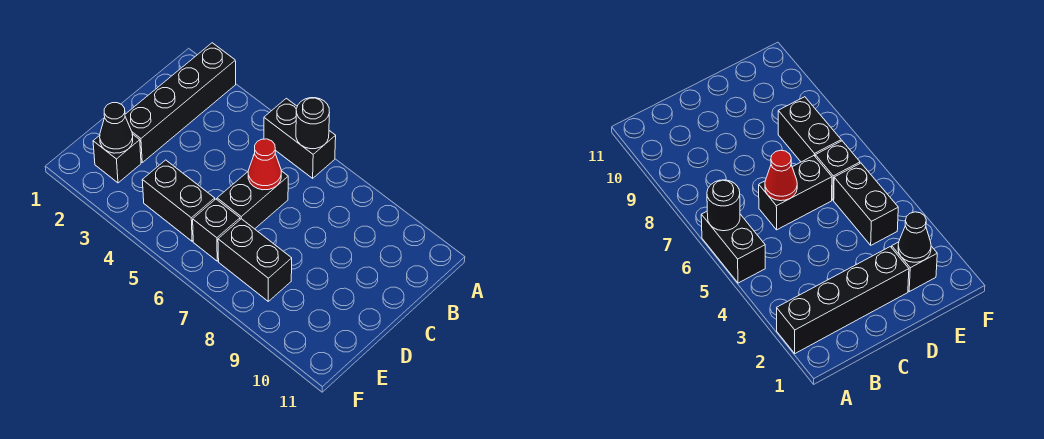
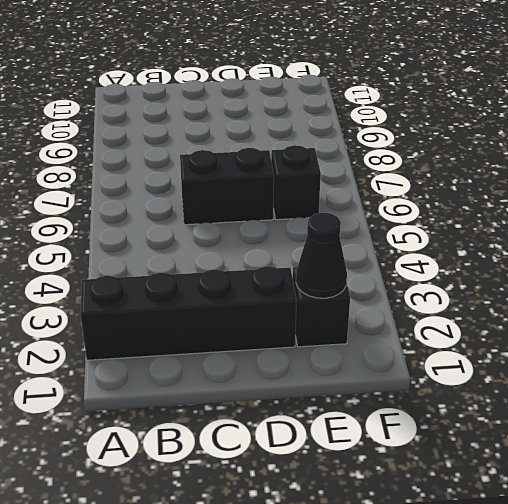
none -> black brick A5:A6 level 1
none -> black brick E4:E5 level 1

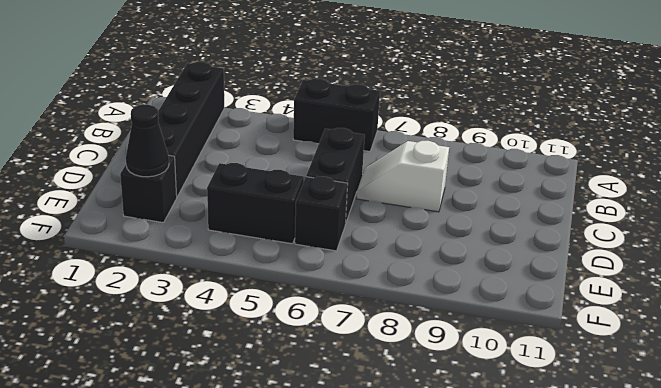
white slope C7:C8 level 1 top 8 -> none
none -> black brick E7:E8 level 1
none -> black round brick A6 level 2

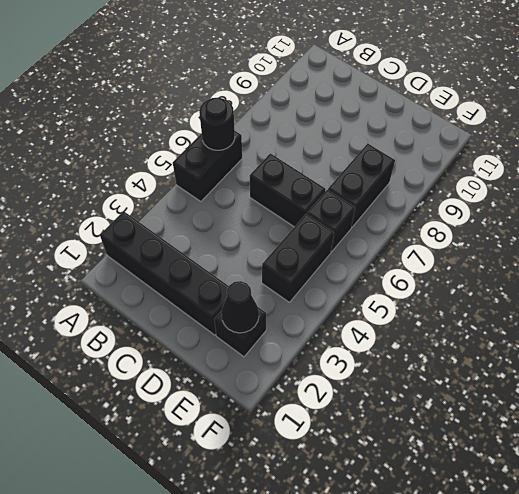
none -> red cone C6 level 2

